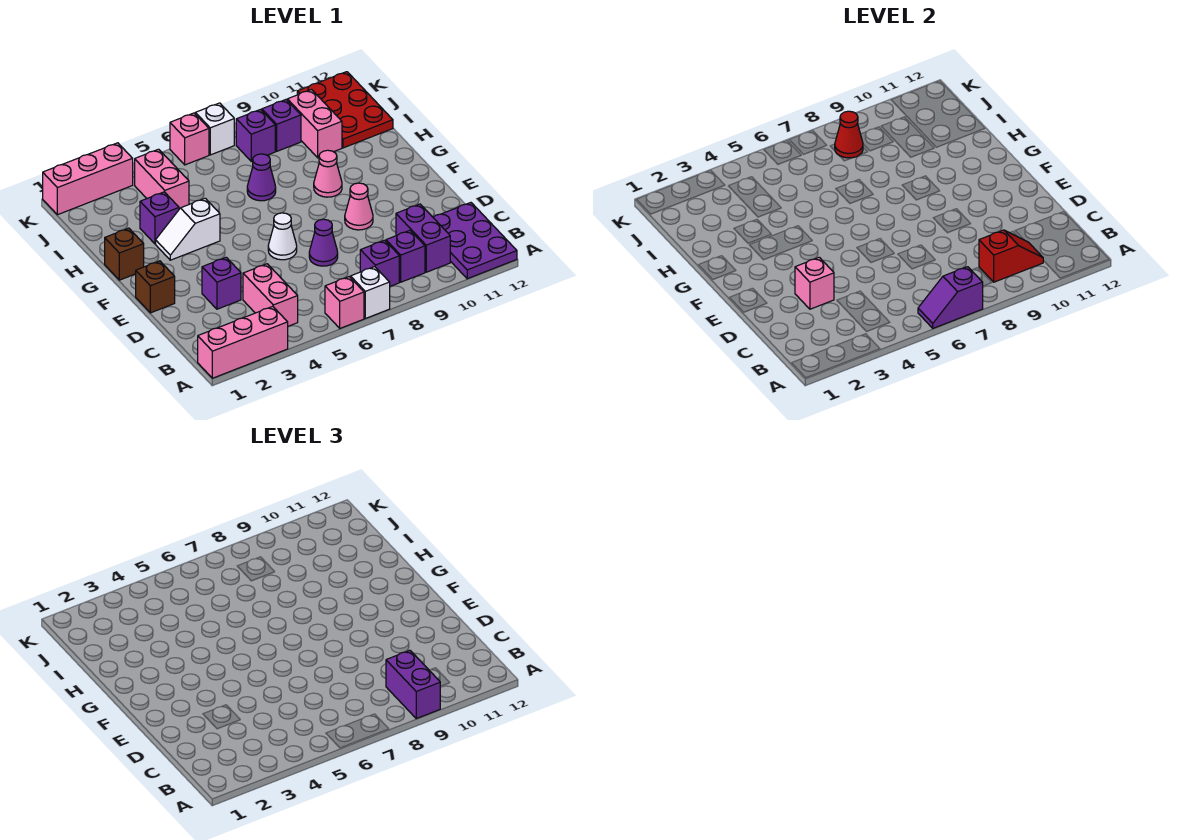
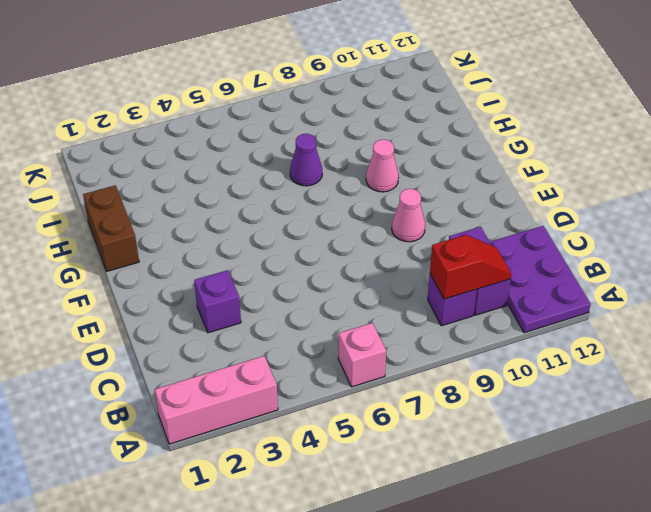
brown brick G1:H1 level 1 -> brown brick G1 level 1
none -> white brick A7 level 1
none -> pink brick B4:C4 level 1
none -> purple brick B8 level 1
none -> purple cone D7 level 1

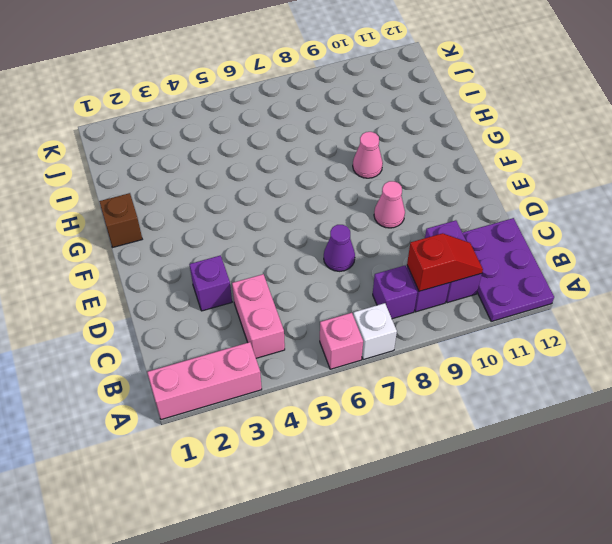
none -> brown brick E1 level 1
none -> white cone E6 level 1
none -> white slope G3:G4 level 1 top 4
none -> purple brick H3 level 1

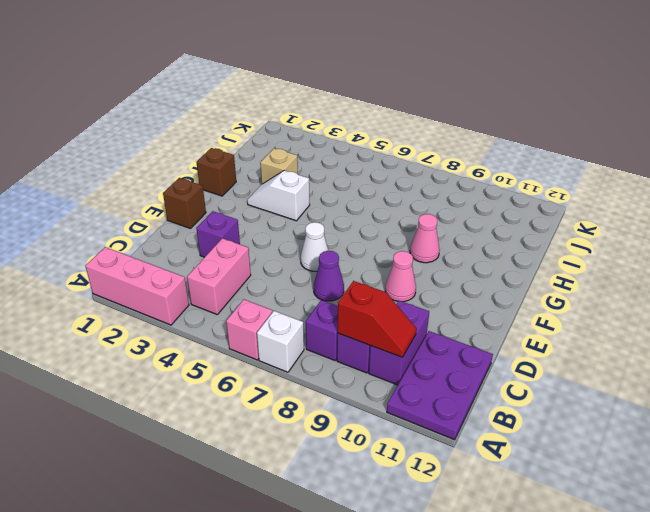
tan brick H3 level 1 -> purple brick H3 level 1
none -> purple cone H7 level 1
none -> pink brick I4:J4 level 1
none -> pink brick I10:J10 level 1
none -> red plate I11:K12 level 1

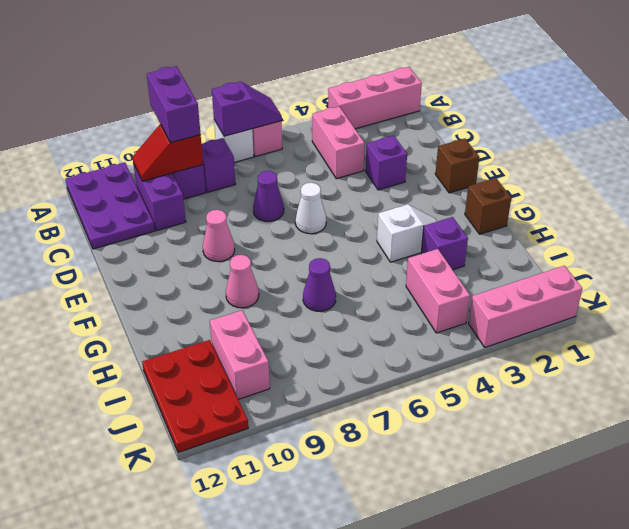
none -> purple brick J8 level 1
none -> purple brick J9 level 1
none -> pink brick K6 level 1
none -> white brick K7 level 1

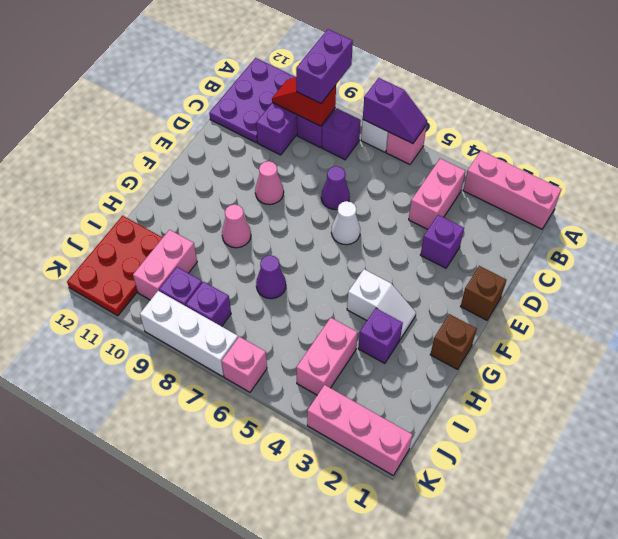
white brick K7:K9 level 1 -> white brick K7 level 1
none -> pink brick D3 level 2
none -> red cone J8 level 2

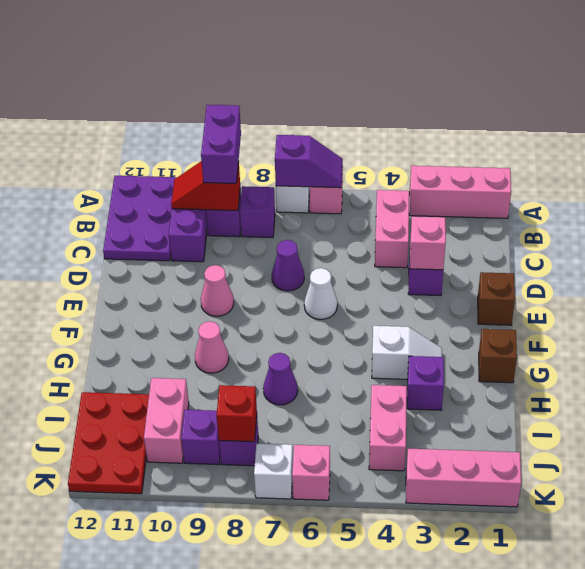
red brick J8 level 2 -> red cone J8 level 2

